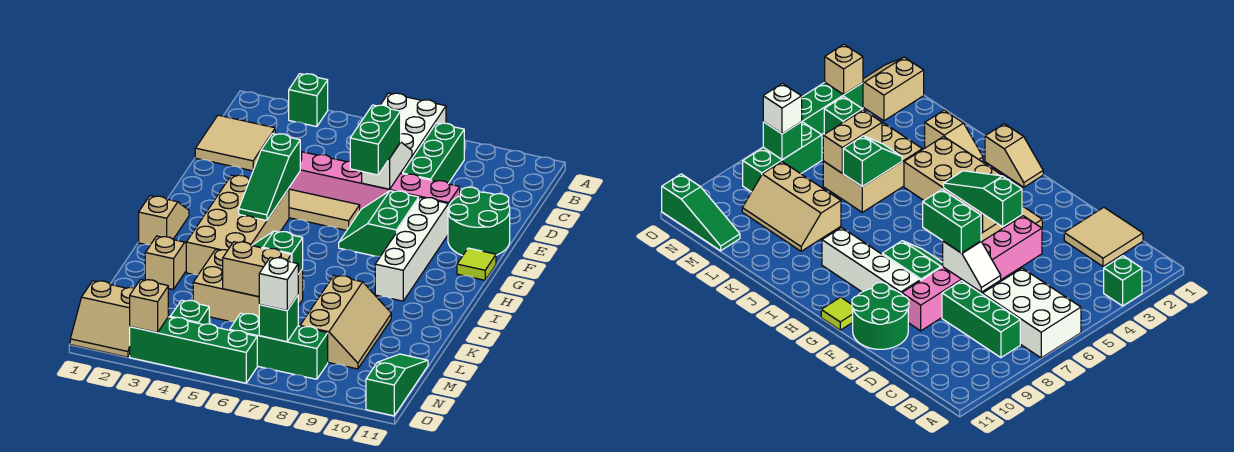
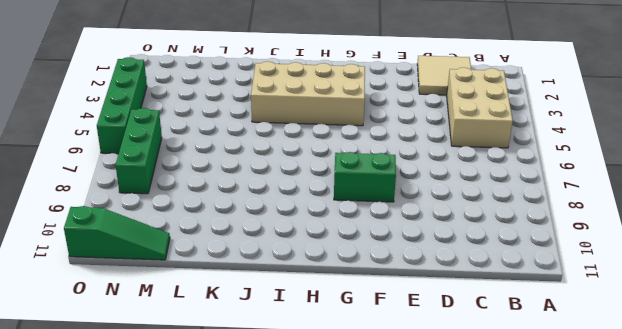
tan brick B3:C5 level 1 -> tan brick K4:L6 level 1
none -> green brick A3 level 1
none -> white brick A6:C7 level 1
none -> green brick B8:D8 level 1

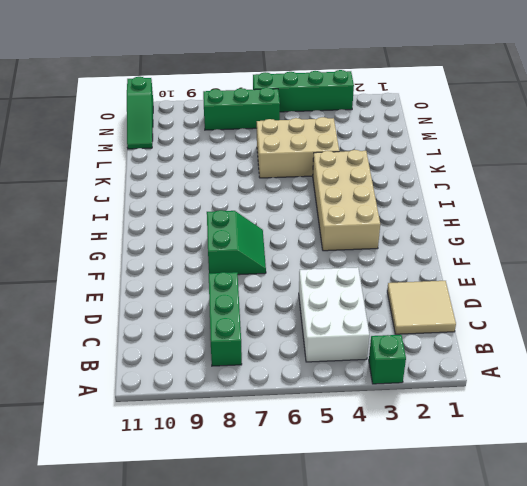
white brick B4:D5 level 1 -> white brick A6:C7 level 1
none -> pink brick E4:E9 level 1
none -> green round brick E10:F11 level 1
none -> tan tile F3:F6 level 1

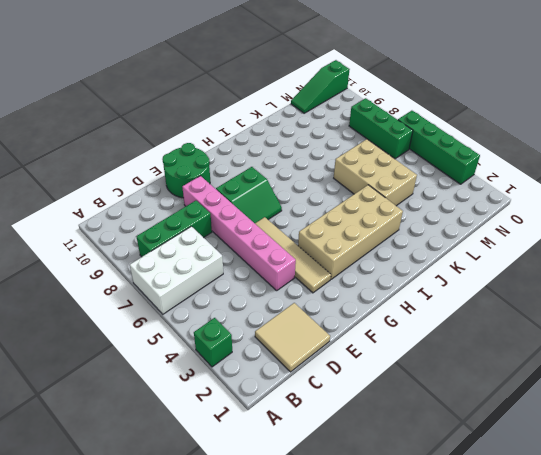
none -> white brick F9:I9 level 1
none -> lime tile G11 level 1
none -> tan slope H1:I1 level 1 top I

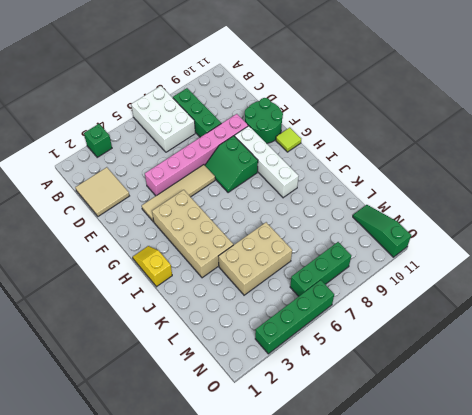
yellow slope H1:I1 level 1 top I -> tan slope H1:I1 level 1 top I
none -> tan slope J2:K2 level 1 top K
none -> tan slope K8:M9 level 1 top 8
none -> tan slope N1:O2 level 1 top N

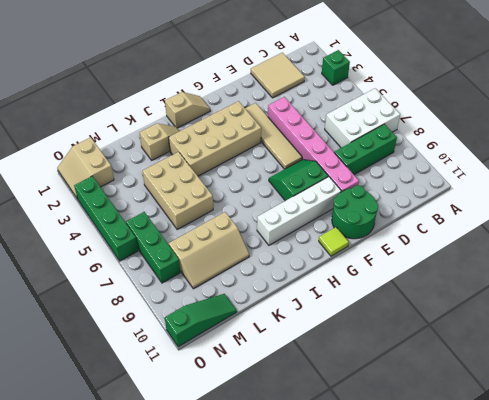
none -> green brick N4 level 1
none -> white slope D7:E7 level 2 top E
none -> green slope F4:H4 level 2 top F

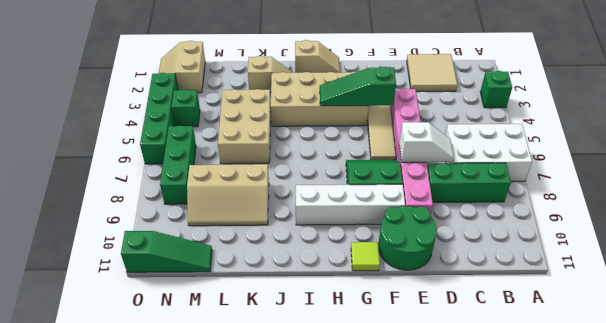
none -> green slope K5:K6 level 2 top 6
none -> tan brick L5:L6 level 2
none -> green brick N7 level 2

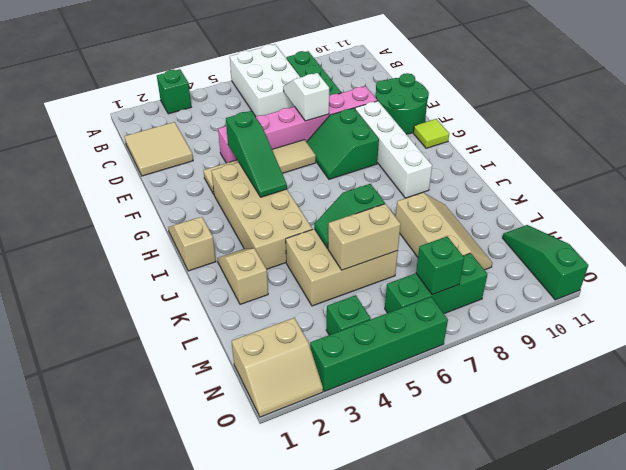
none -> tan brick O3 level 2
none -> green brick E7:F7 level 3
none -> white brick N7 level 3

